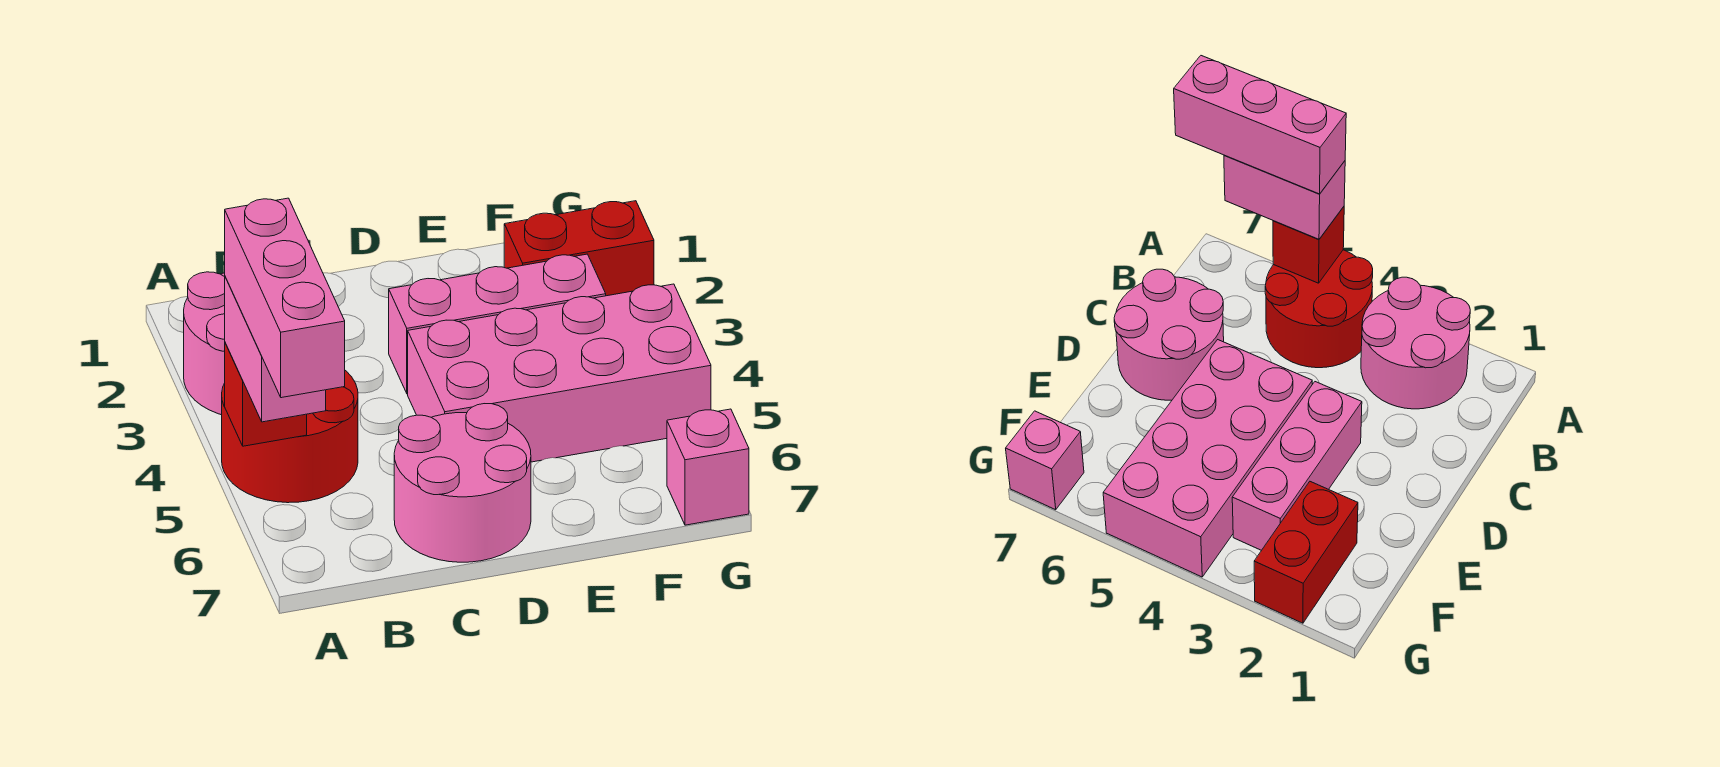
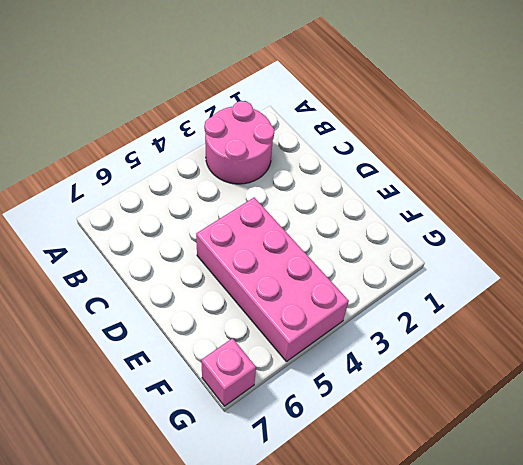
none -> red round brick A4:B5 level 1
none -> pink round brick C6:D7 level 1

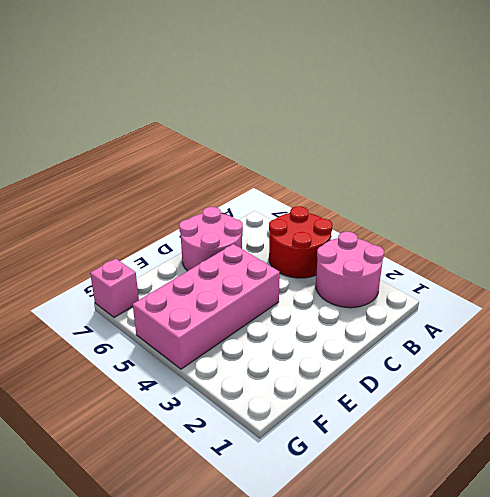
none -> pink brick D3:F3 level 1
none -> red brick F2:G2 level 1

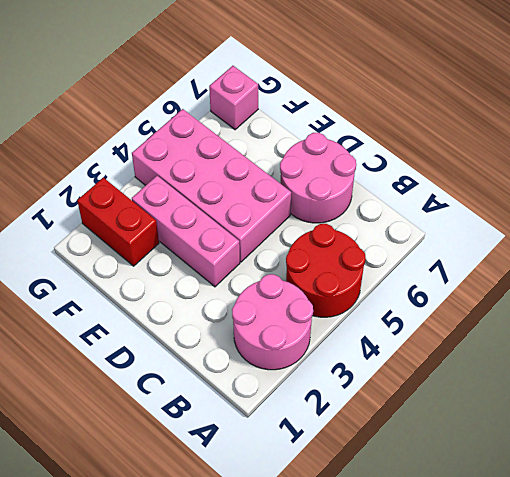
none -> red brick A5 level 2
none -> pink brick A5:A6 level 3

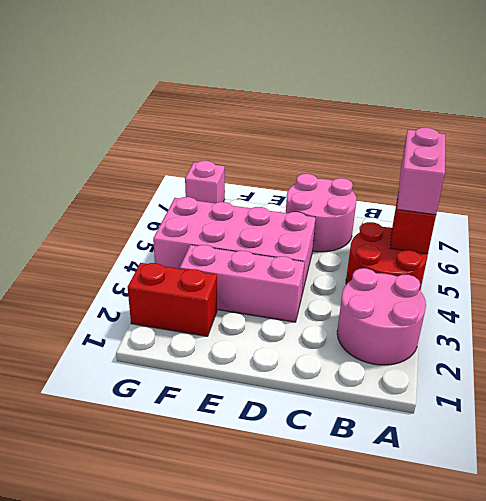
none -> pink brick A5:A7 level 4

